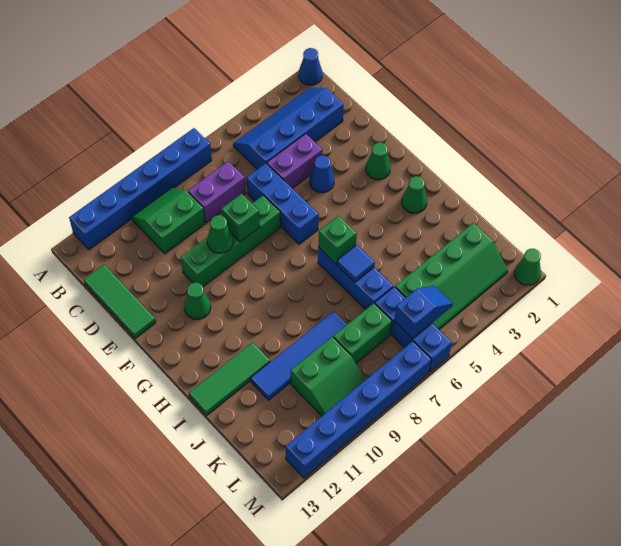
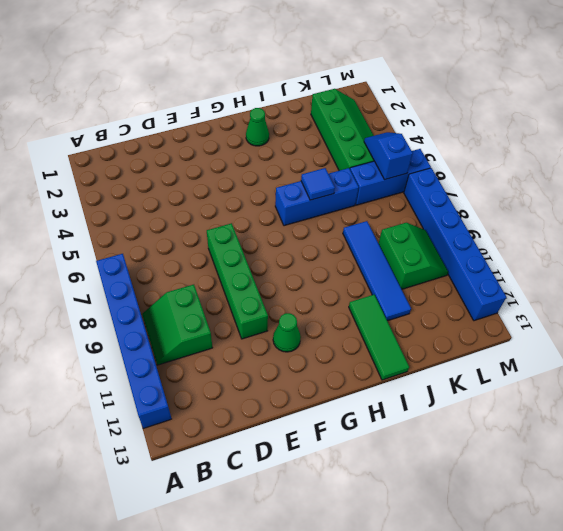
none -> blue cone A1 level 1
none -> blue slope B2:C5 level 1 top C
none -> purple brick C7:C8 level 1

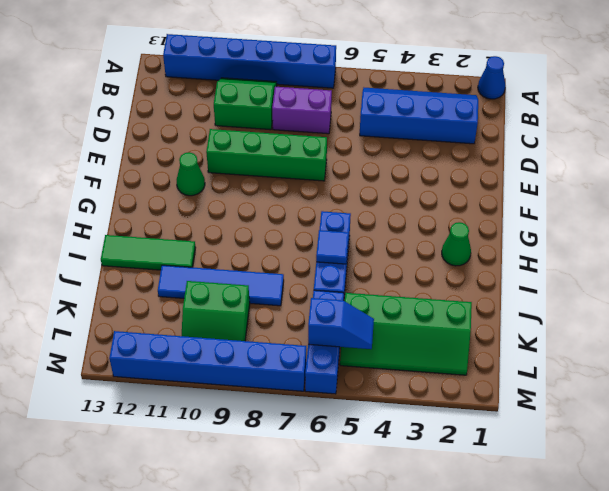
none -> green tile C13:E13 level 1
none -> purple brick D4:D5 level 1
none -> blue brick D6:F6 level 1

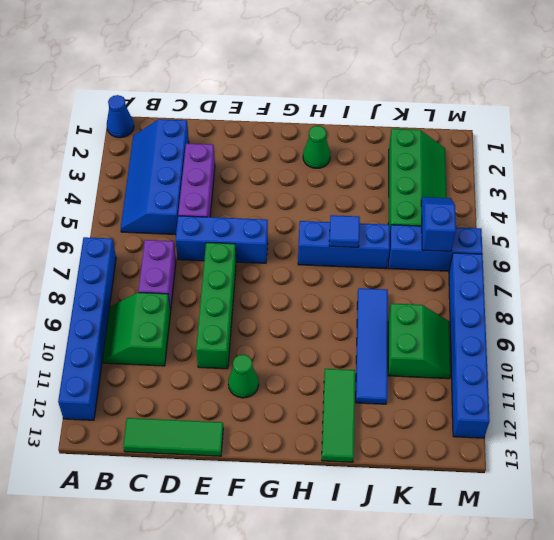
purple brick D3:D5 level 1 -> purple brick D4:D5 level 1
none -> blue cone E4 level 1
none -> green cone F2 level 1
none -> green brick K7:K8 level 1

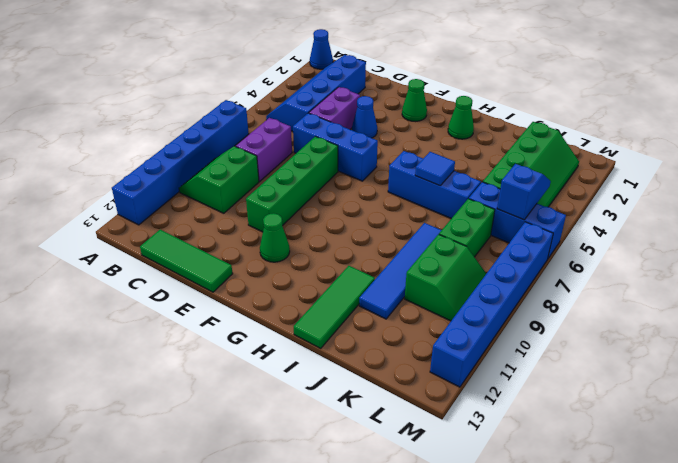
none -> green cone M1 level 1
none -> green brick E8 level 2
none -> green cone E9 level 2

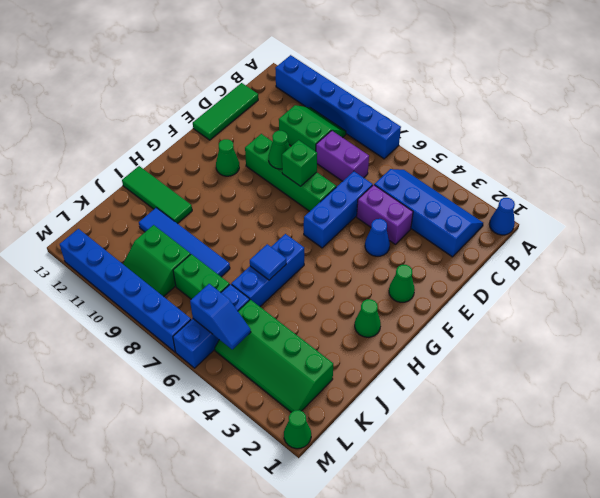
none -> green brick H6 level 2

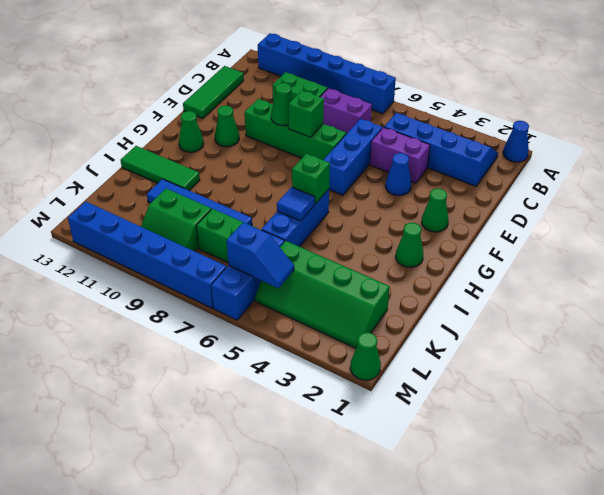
green cone G12 level 1 -> none

